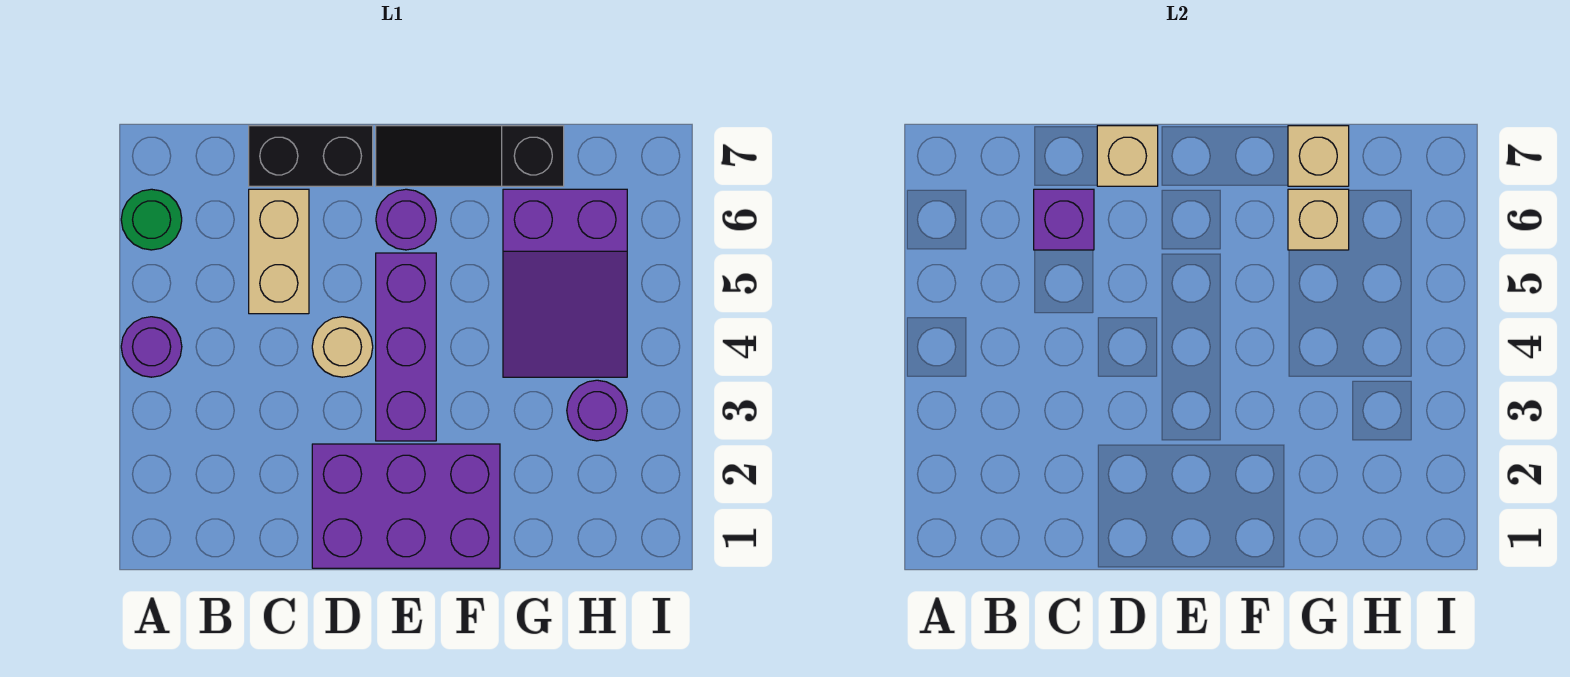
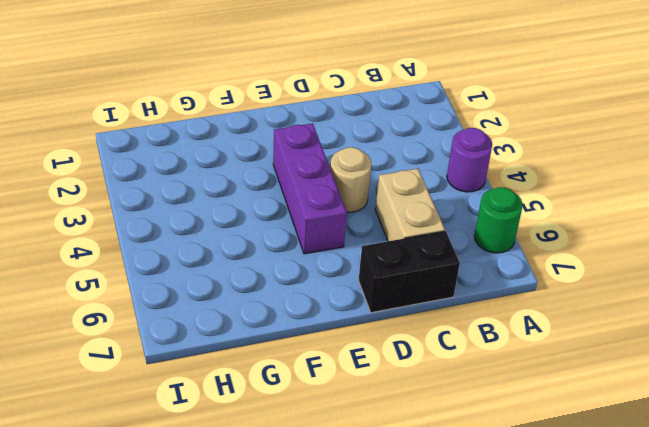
none -> purple brick D1:F2 level 1
none -> purple round brick E6 level 1
none -> black slope E7:G7 level 1 top G

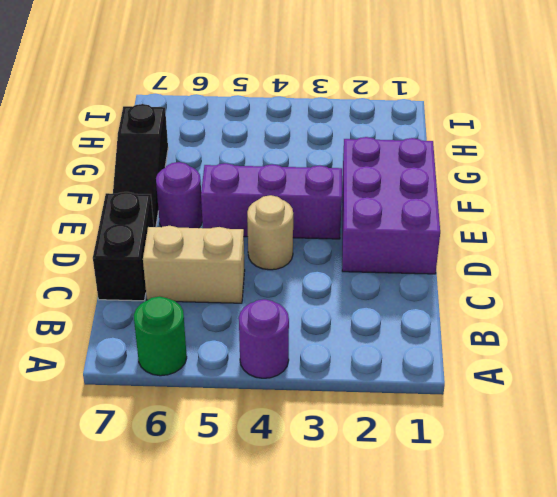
none -> purple slope G4:H6 level 1 top 6
none -> purple round brick H3 level 1
none -> purple brick C6 level 2

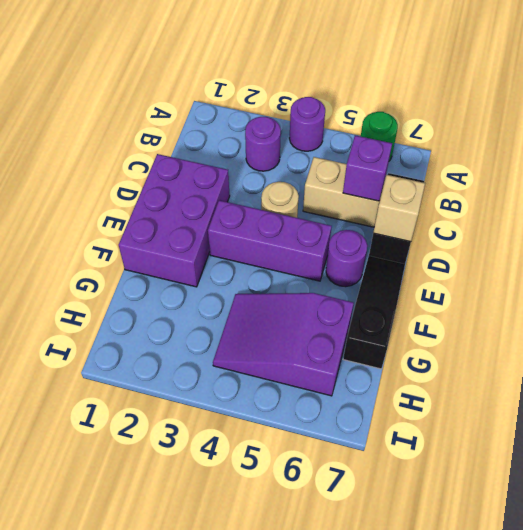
purple round brick B3 level 1 -> purple round brick H3 level 1
none -> tan brick G6 level 2
none -> tan brick G7 level 2

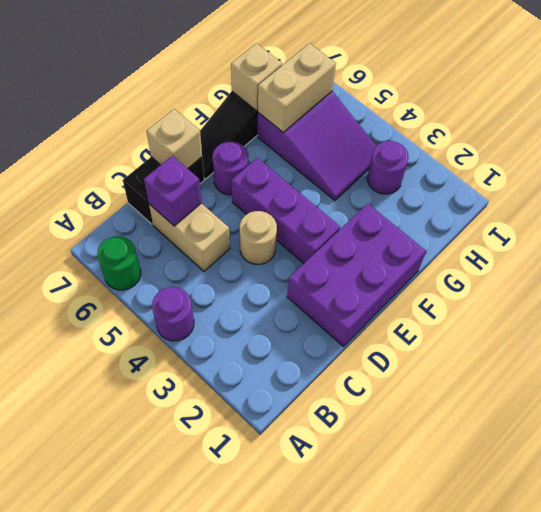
tan brick G6:H6 level 2 -> tan brick G6 level 2

